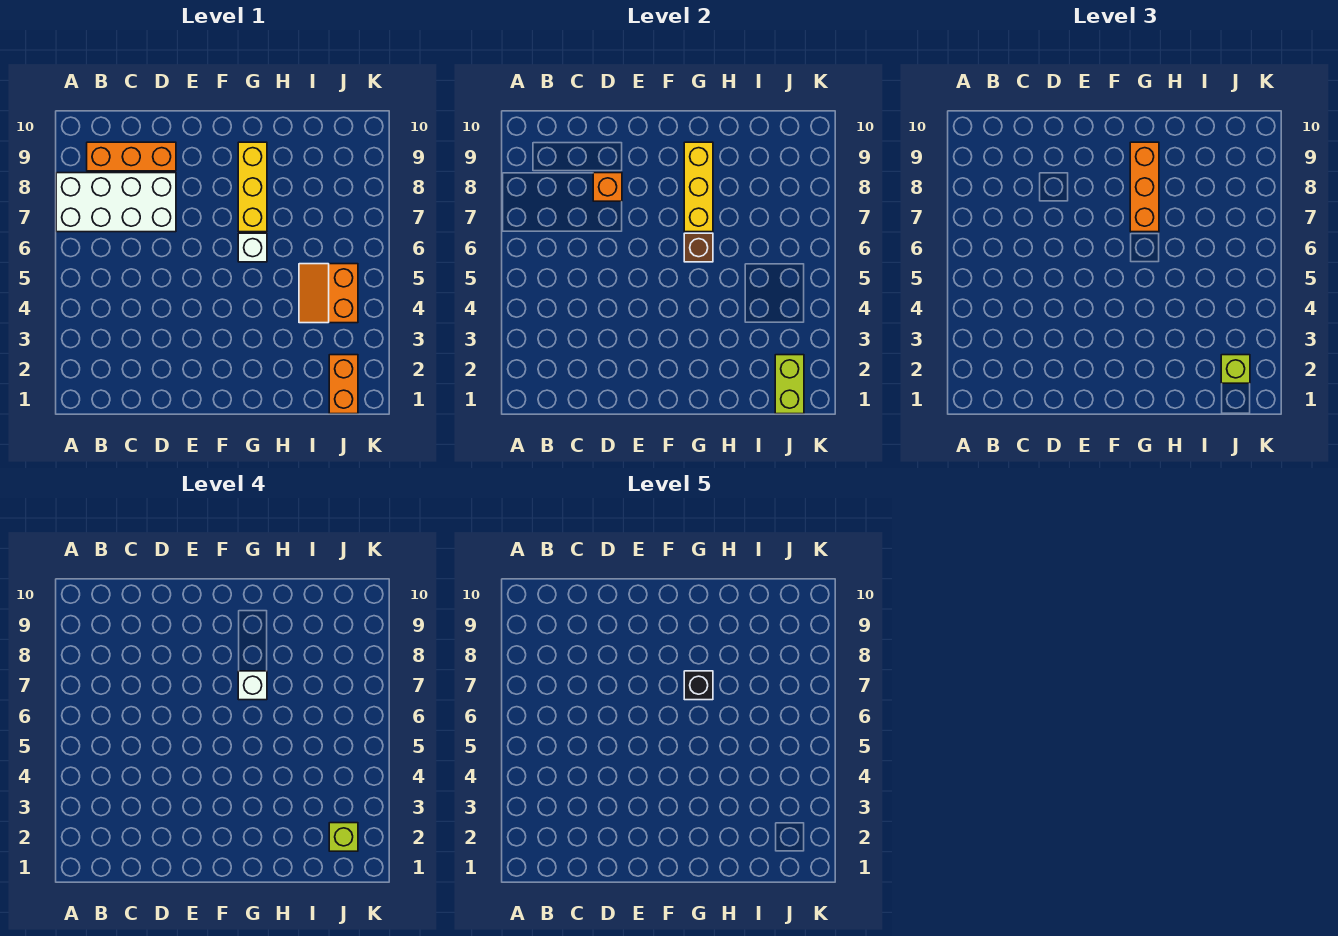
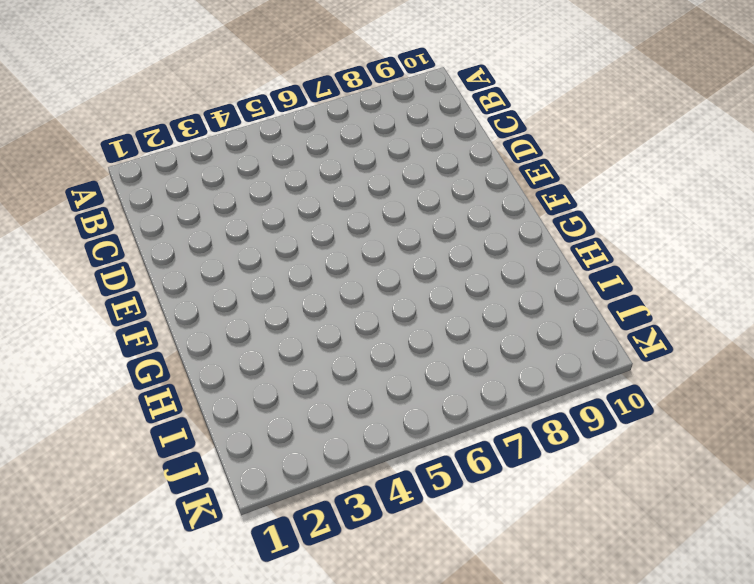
none -> white brick A7:D8 level 1
none -> orange brick B9:D9 level 1
none -> white brick G6 level 1

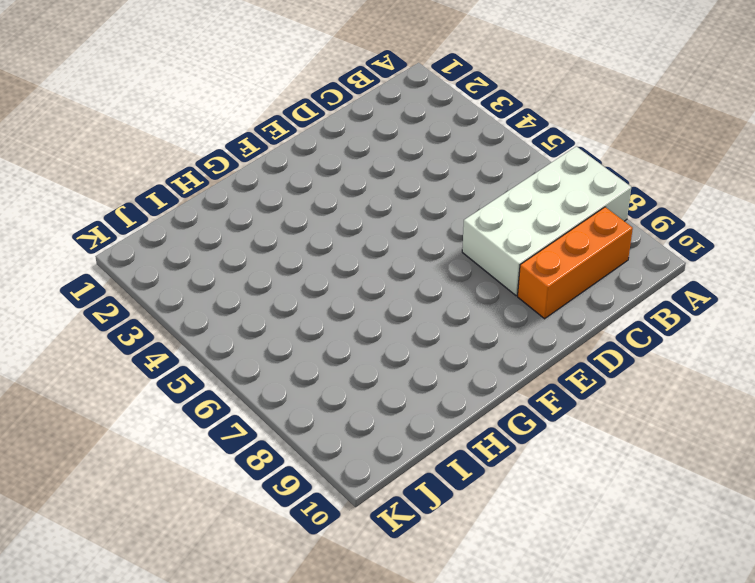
none -> white brick G6 level 1
none -> yellow brick G7:G9 level 1
none -> orange slope I4:J5 level 1 top J

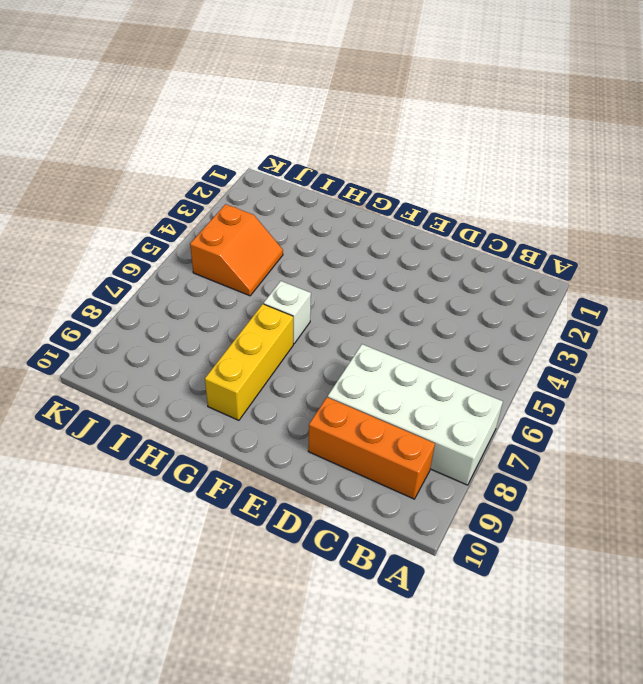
none -> orange brick J1:J2 level 1
none -> orange brick D8 level 2
none -> brown brick G6 level 2

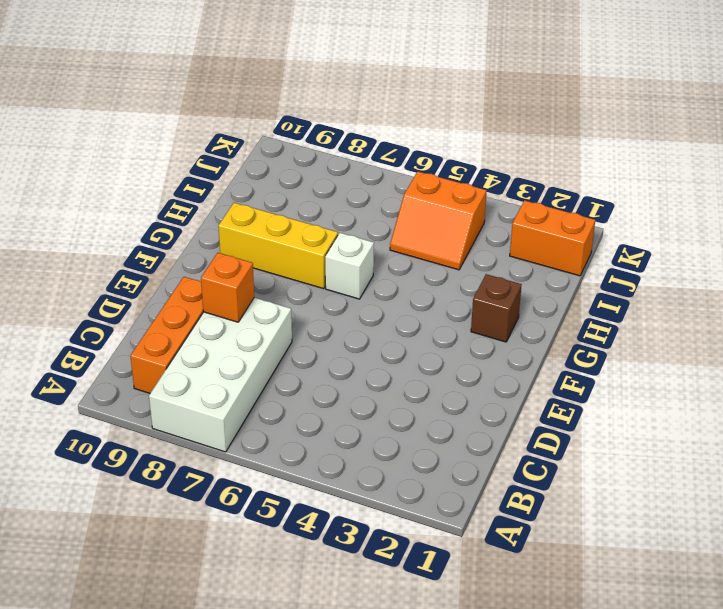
brown brick G2 level 1 -> brown brick G6 level 2
none -> yellow brick G7:G9 level 2
none -> lime brick J1:J2 level 2
none -> orange brick G7:G9 level 3

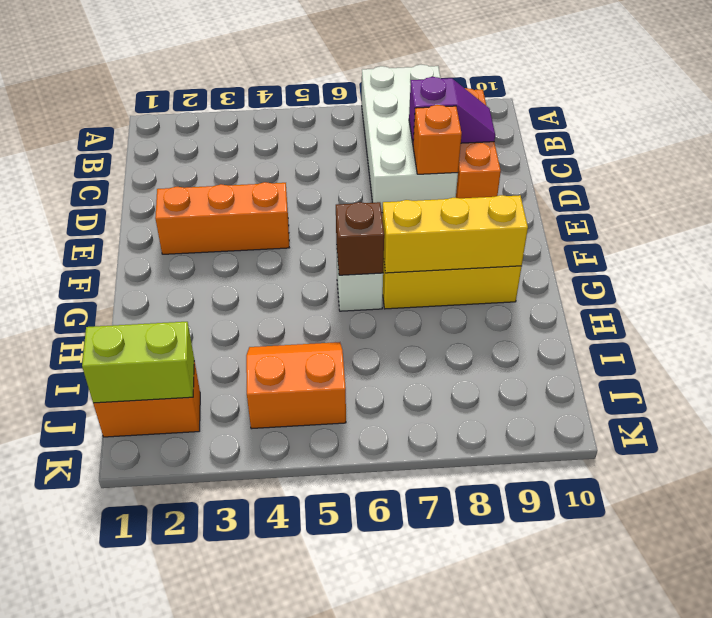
purple slope C8:C9 level 2 top 8 -> none
orange brick E2:E4 level 1 -> orange brick G7:G9 level 3
none -> lime brick J2 level 3
none -> white brick G7 level 4
none -> lime brick J2 level 4

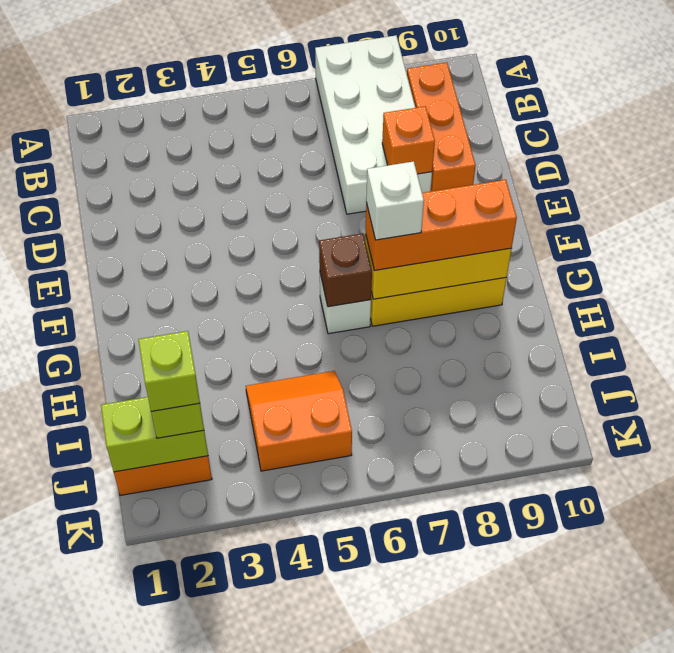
none -> black brick G7 level 5

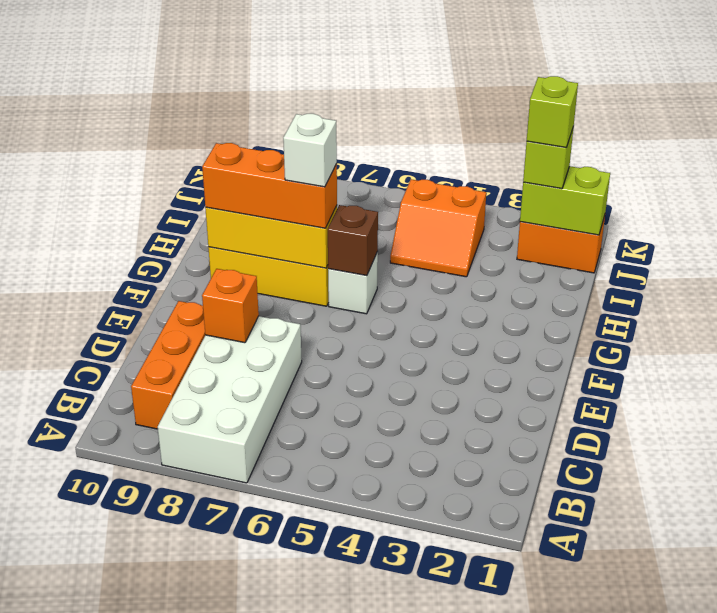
none -> black brick G7 level 5

